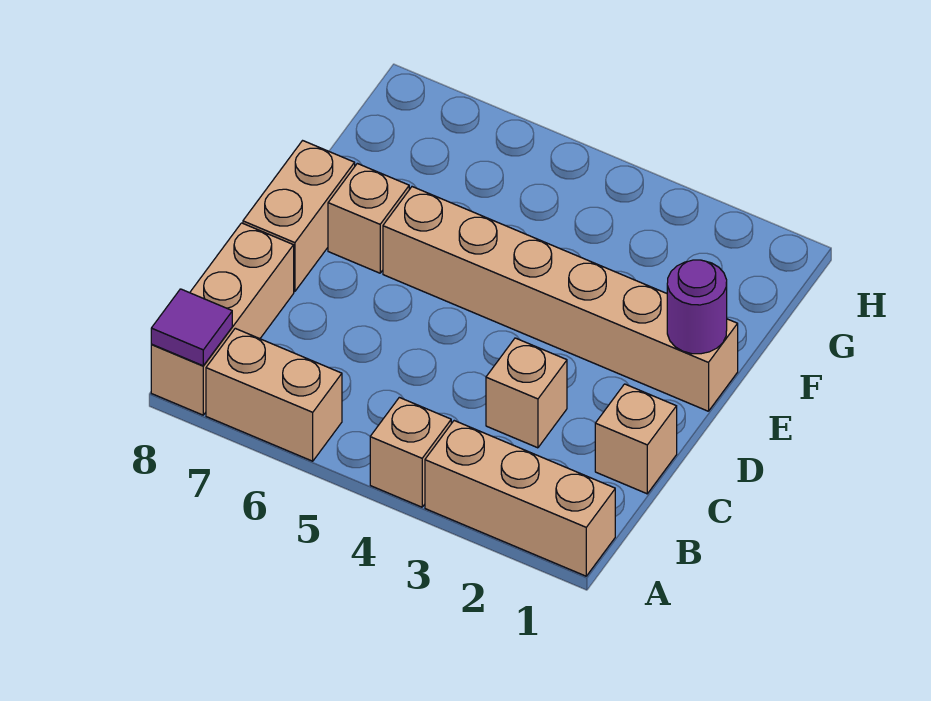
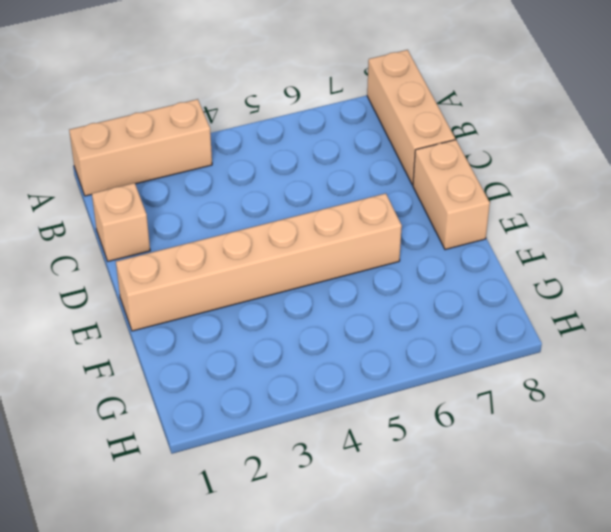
none -> tan brick A4 level 1
none -> tan brick A6:A7 level 1

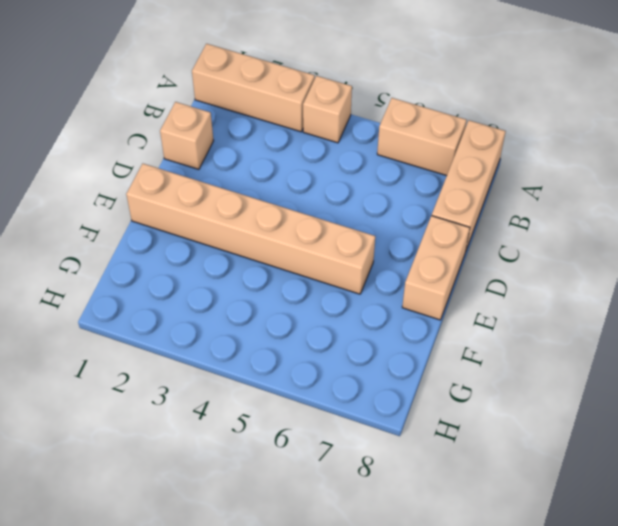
none -> tan brick C3 level 1
none -> tan brick E7 level 1

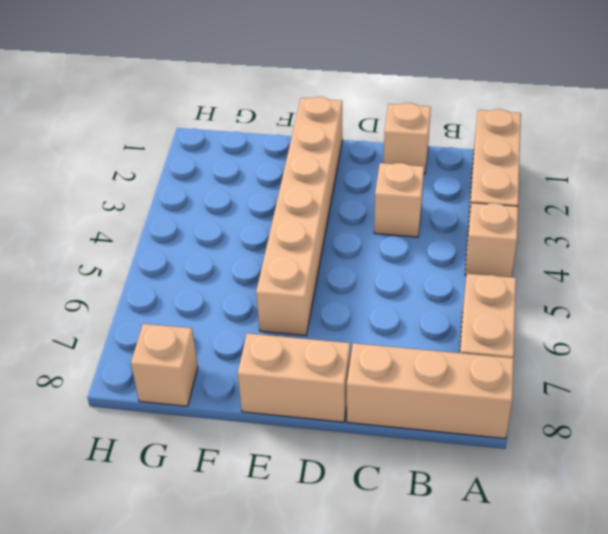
tan brick G8 level 1 -> tan brick E7 level 1
none -> purple tile A8 level 2
none -> purple round brick E1 level 2

